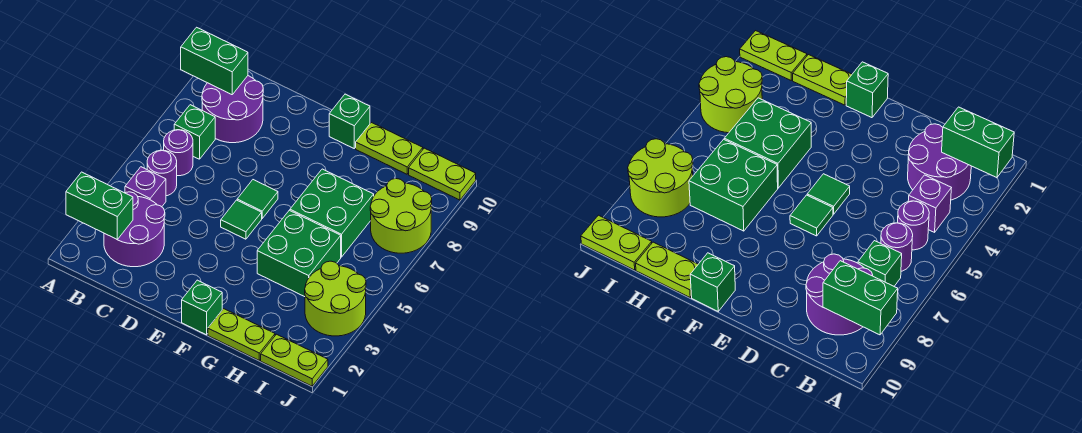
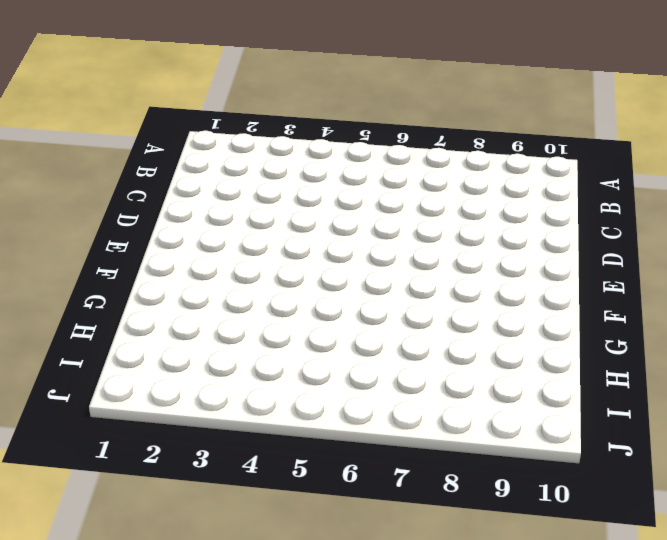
none -> purple round brick B2:C3 level 1
none -> purple brick B4 level 1
none -> purple round brick B5 level 1

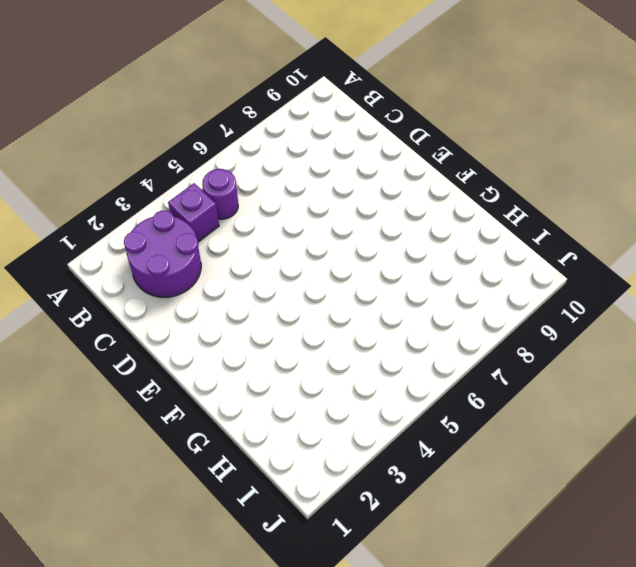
none -> purple round brick B6 level 1
none -> green brick B7 level 1
none -> purple round brick B8:C9 level 1

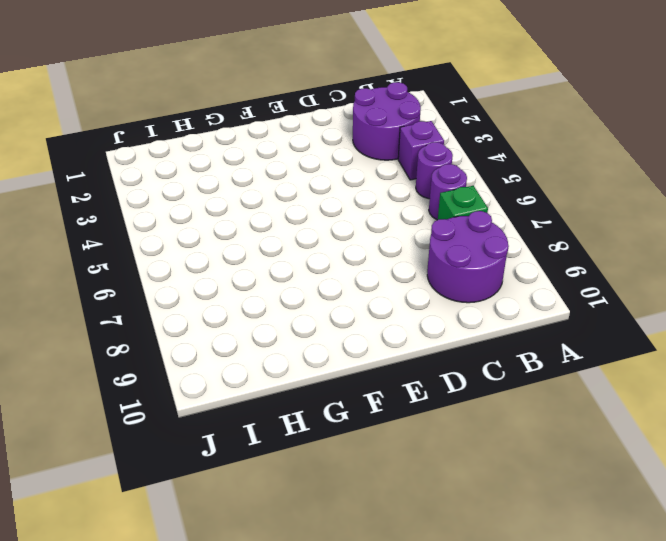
none -> green tile E5 level 1
none -> green tile E6 level 1
none -> green brick F1 level 1

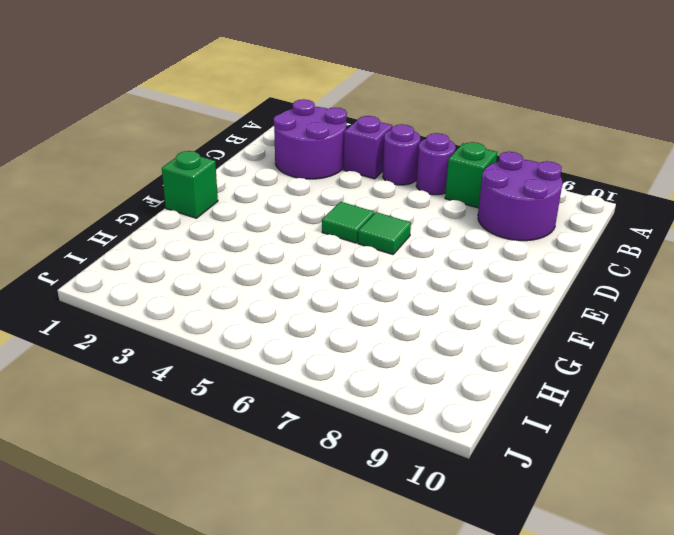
none -> green brick F10 level 1
none -> lime plate G1:H1 level 1
none -> green brick G4:H5 level 1

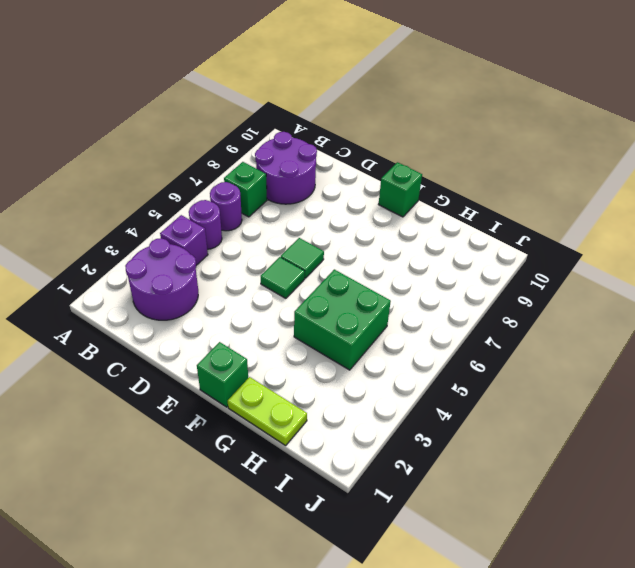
none -> green brick G6:H7 level 1
none -> lime plate G10:H10 level 1
none -> lime plate I1:J1 level 1

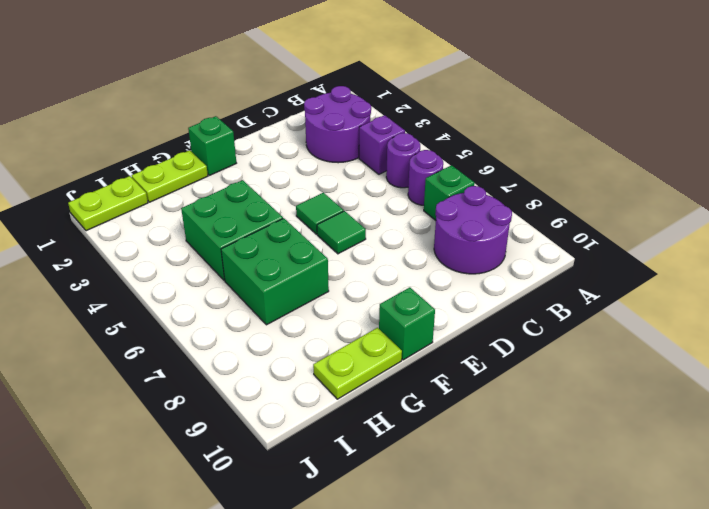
none -> lime round brick I3:J4 level 1
none -> lime round brick I7:J8 level 1
none -> lime plate I10:J10 level 1

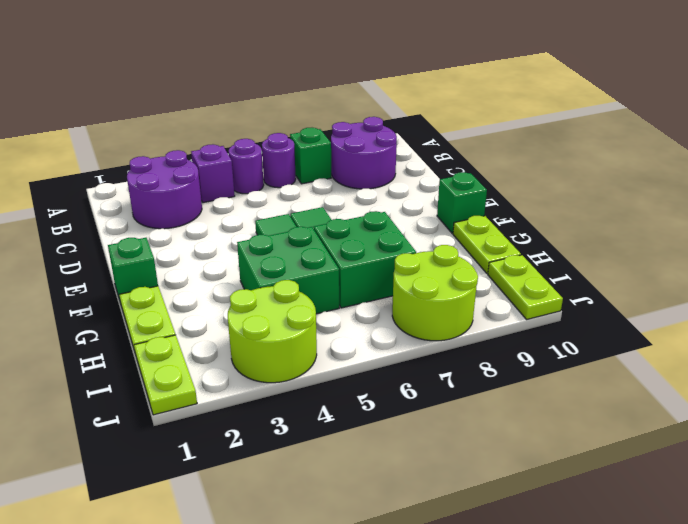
none -> green brick A2:B2 level 2
none -> green brick A9:B9 level 2

